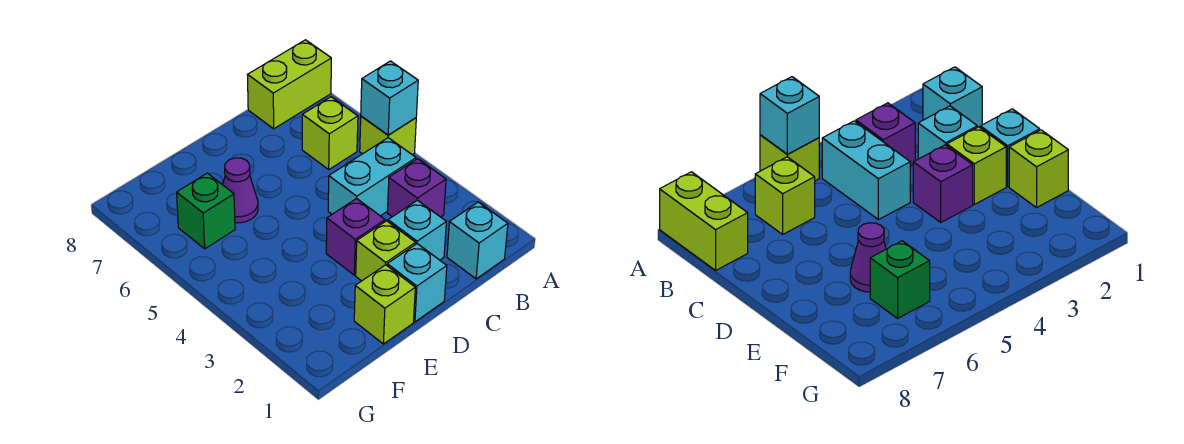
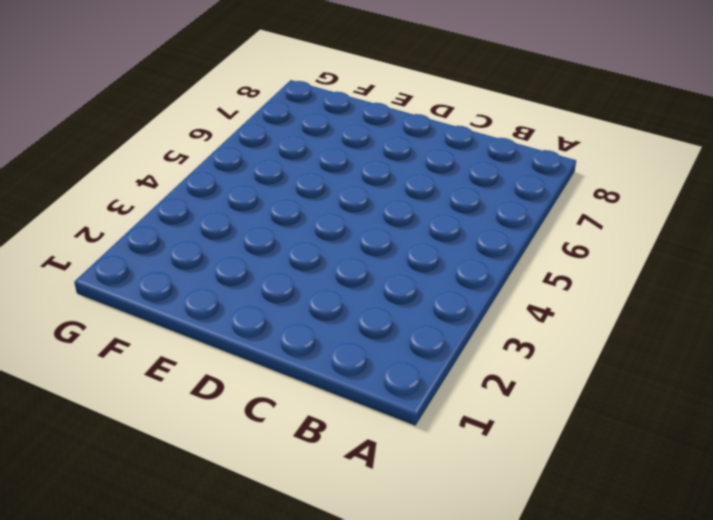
none -> lime brick A5 level 1
none -> lime brick A8:B8 level 1
none -> cyan brick B1 level 1

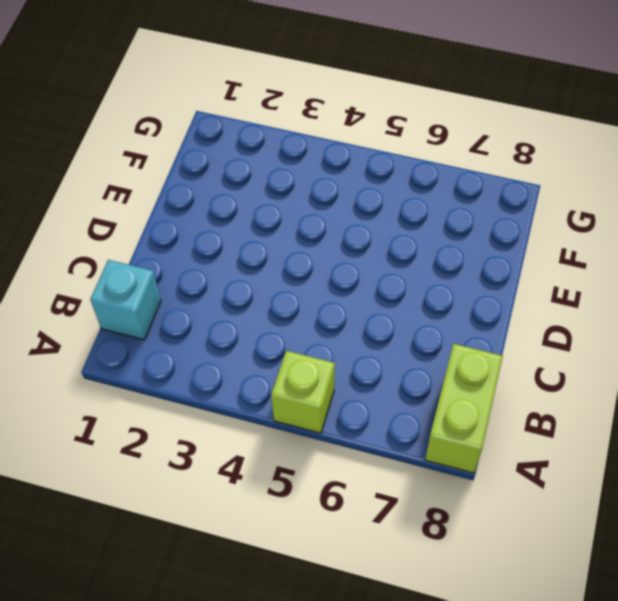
none -> purple brick B3 level 1
none -> cyan brick B4:C4 level 1
none -> lime brick B6 level 1

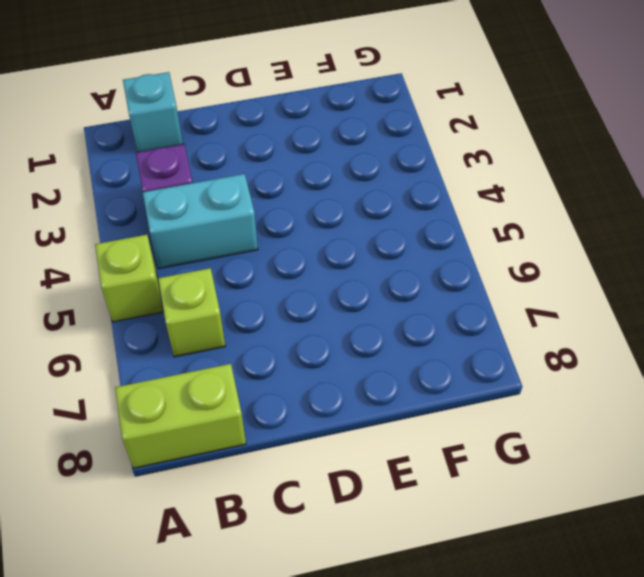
none -> cyan brick C2 level 1
none -> cyan brick D1 level 1
none -> lime brick D2 level 1

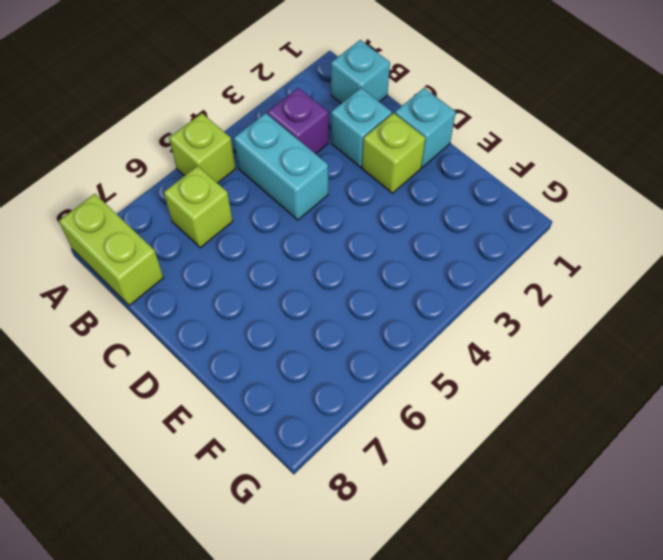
none -> purple brick D3 level 1
none -> lime brick E1 level 1
none -> purple cone E6 level 1

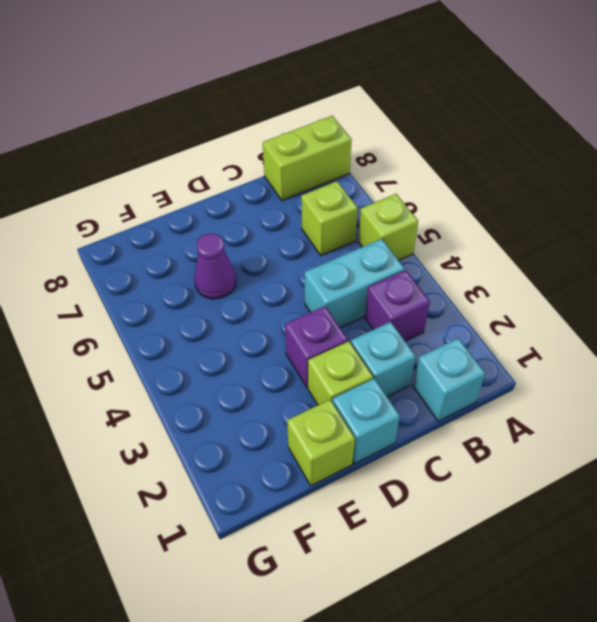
none -> green brick F6 level 1
none -> cyan brick A5 level 2

